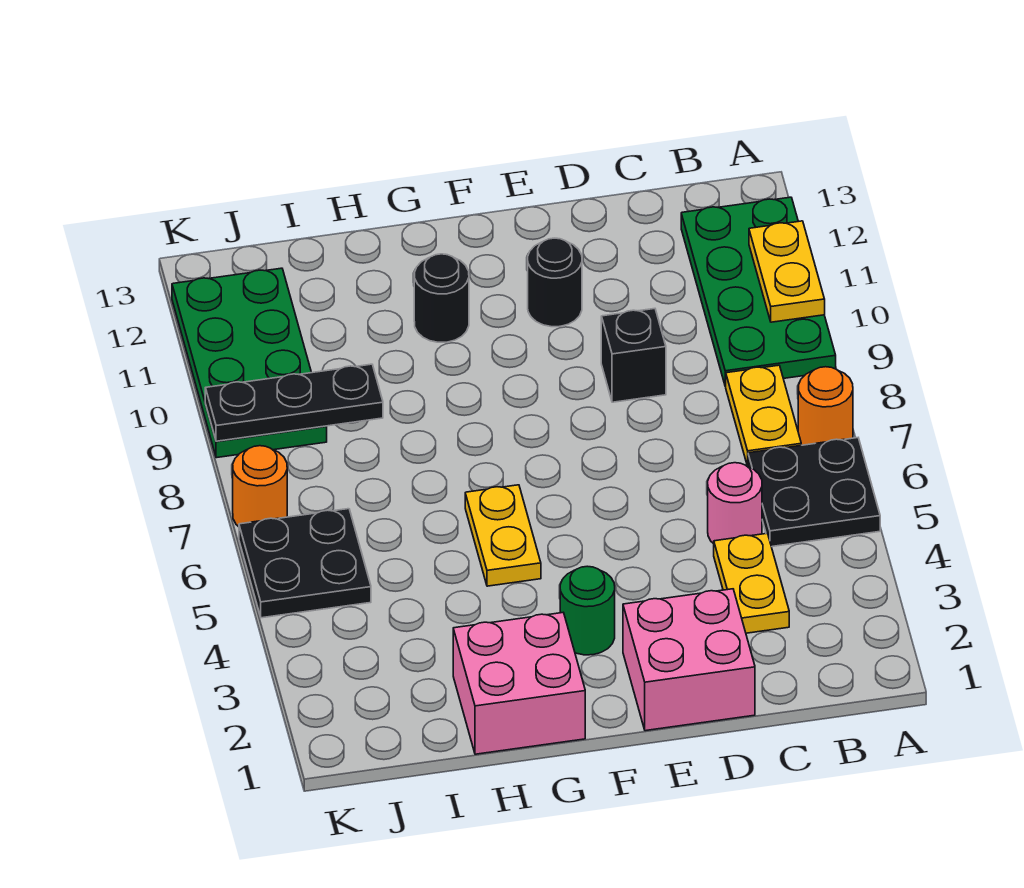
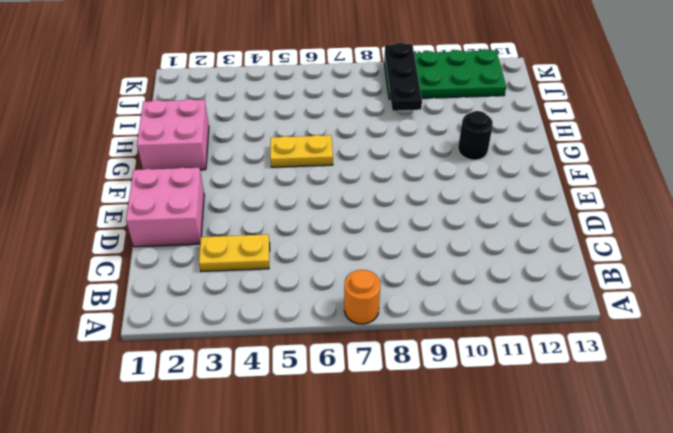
none -> black plate A5:B6 level 1
none -> green plate A9:B12 level 1
none -> yellow plate B7:B8 level 1

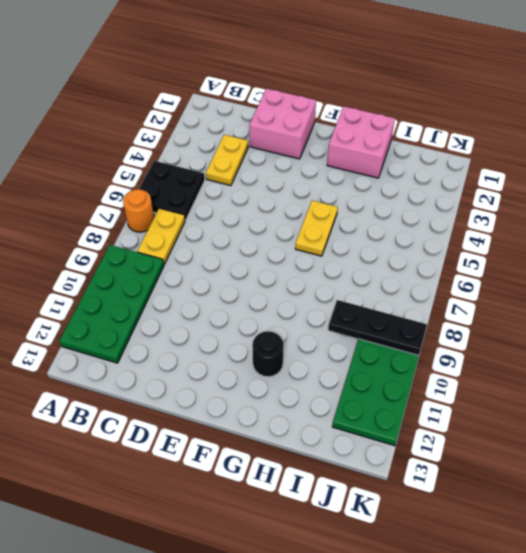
none -> pink round brick C5 level 1
none -> black brick D9 level 1
none -> black round brick E11 level 1

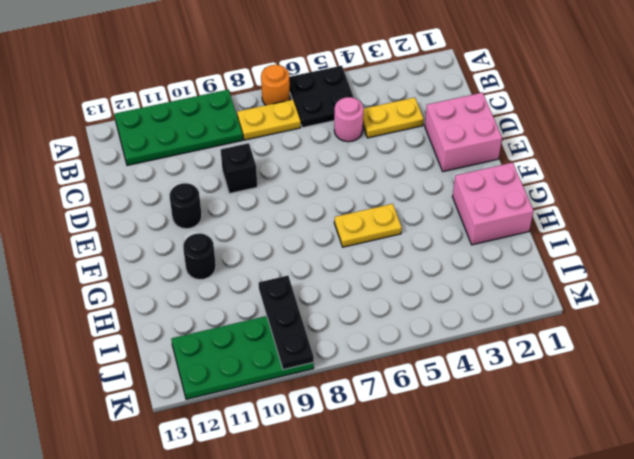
none -> green round brick F3 level 1
none -> black plate J5:K6 level 1
none -> orange round brick K7 level 1

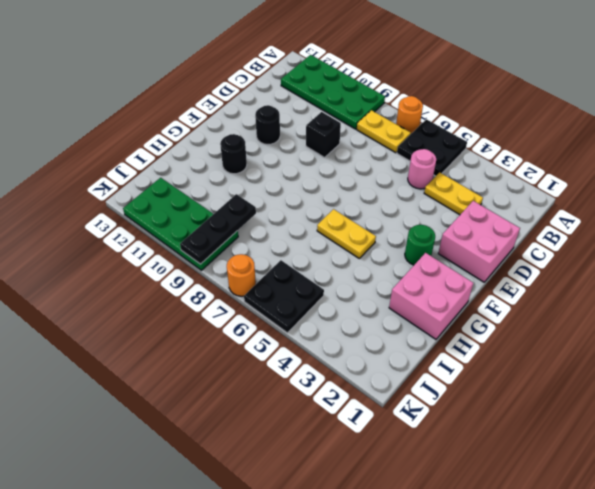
none -> yellow plate A10:A11 level 2

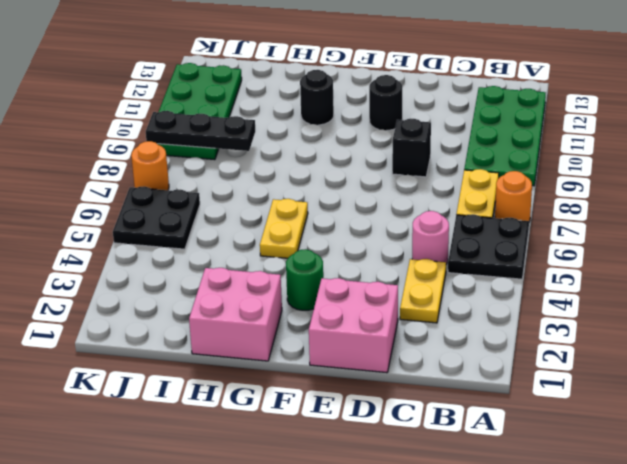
none -> yellow plate A10:A11 level 2

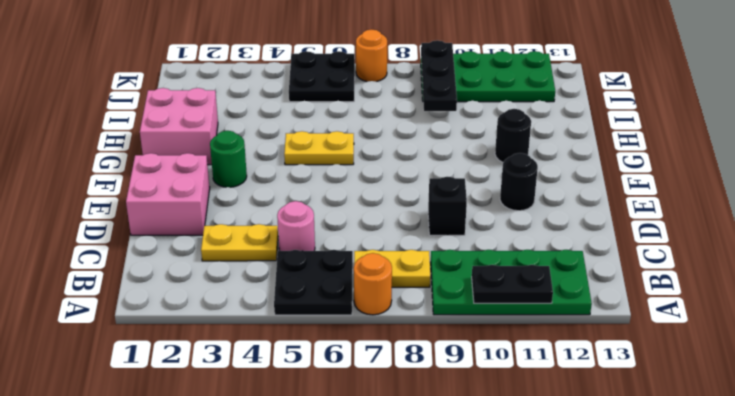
black plate A10:A11 level 2 -> yellow plate A10:A11 level 2

